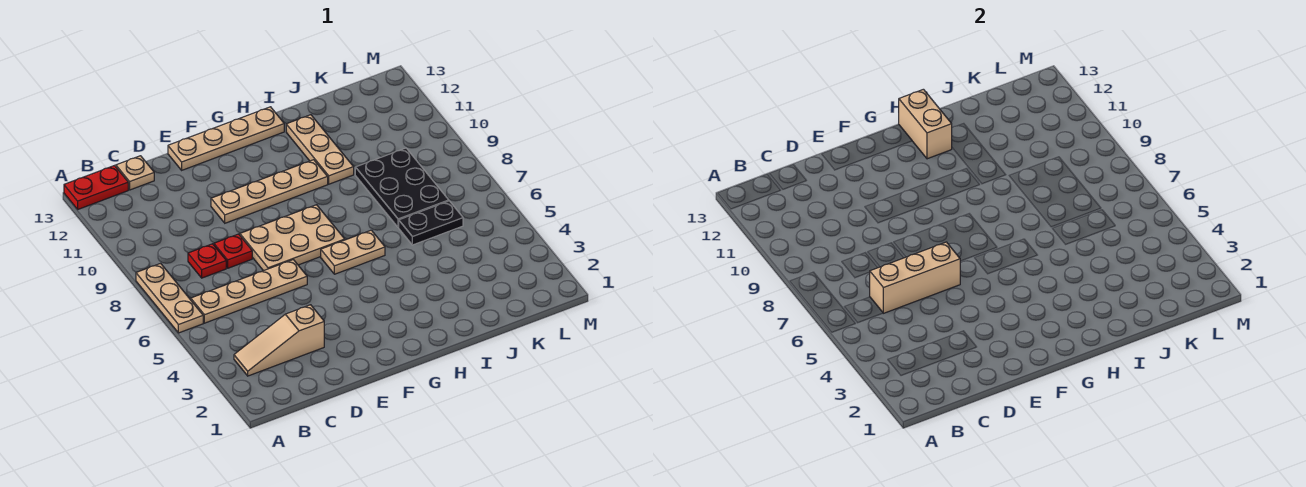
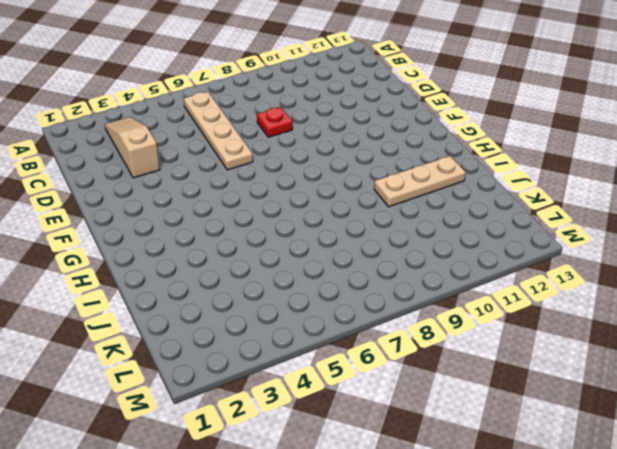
none -> tan plate A6:A8 level 1
none -> red plate A13:B13 level 1
none -> red plate C8 level 1

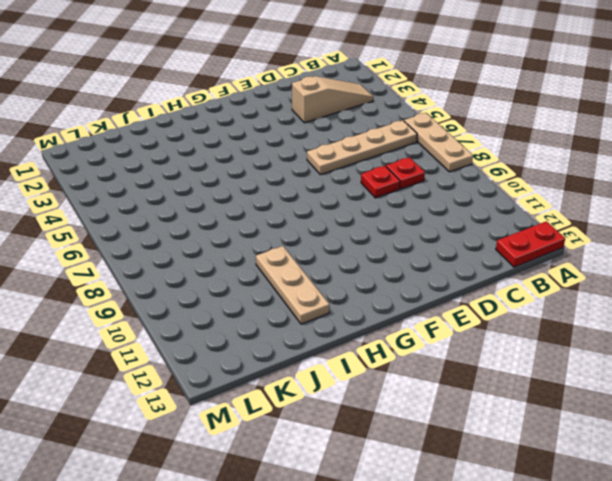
none -> tan plate C13 level 1
none -> tan plate E7:G8 level 1
none -> tan plate E10:H10 level 1

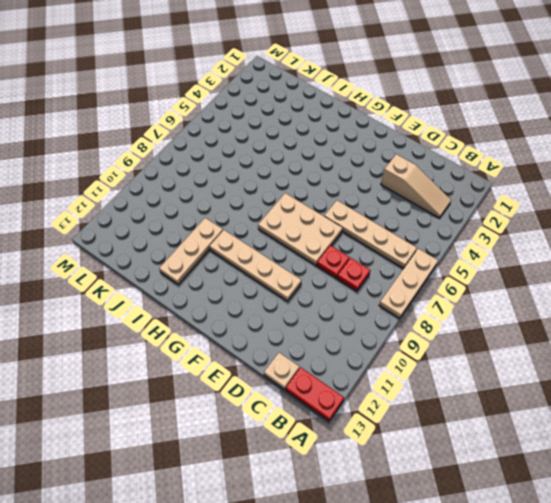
none -> tan plate E13:H13 level 1
none -> tan plate G6:H6 level 1
none -> black plate J6:K6 level 1

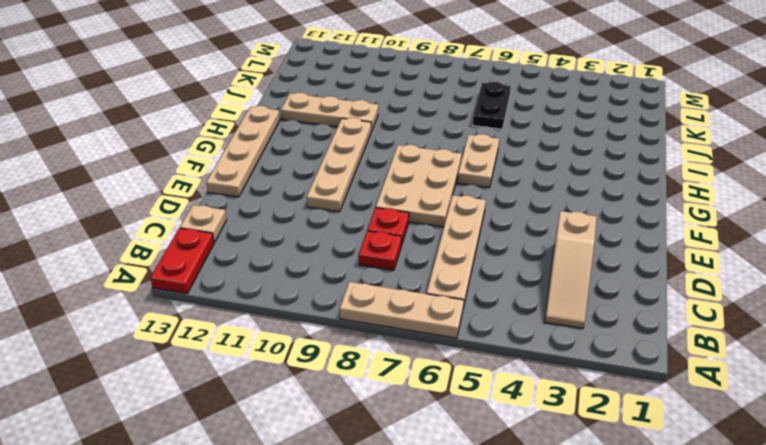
none -> black plate J7:K9 level 1
none -> tan brick C6:E6 level 2
none -> tan brick H12:H13 level 2

